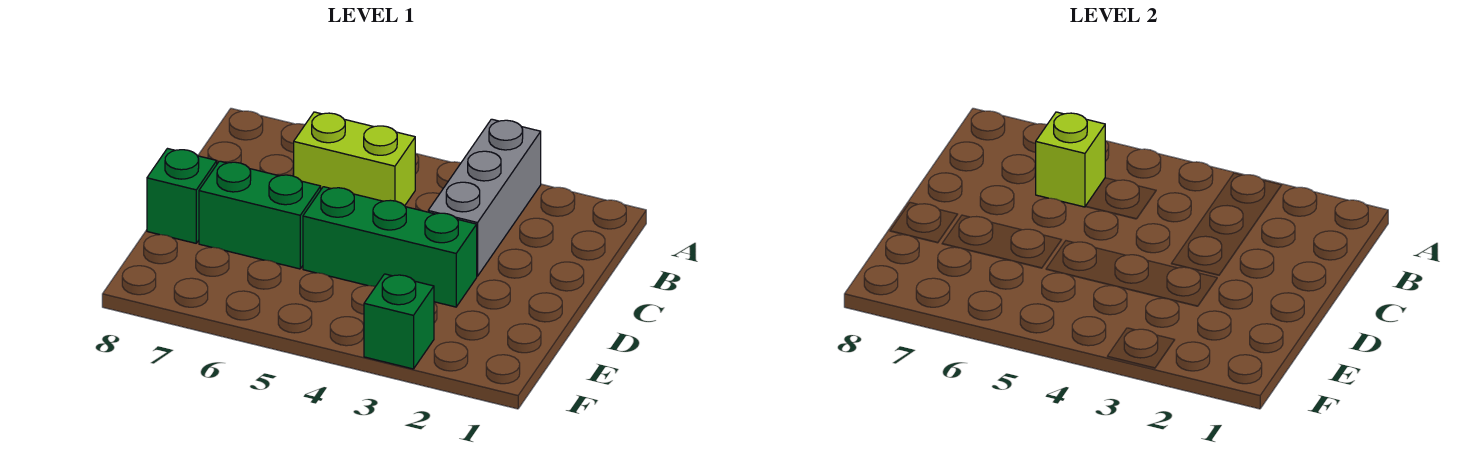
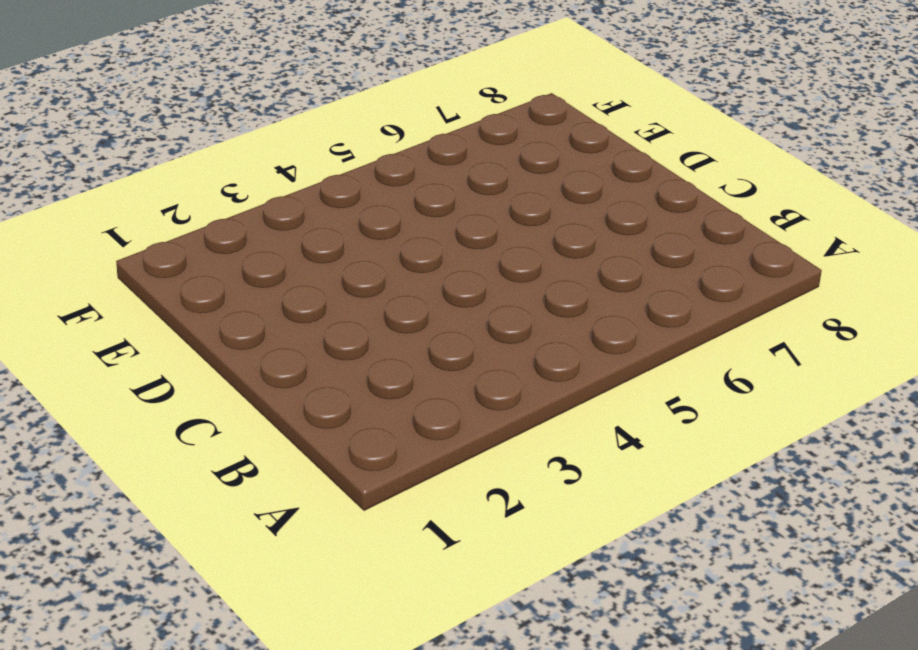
none -> grey brick A3:C3 level 1
none -> lime brick B5:B6 level 1

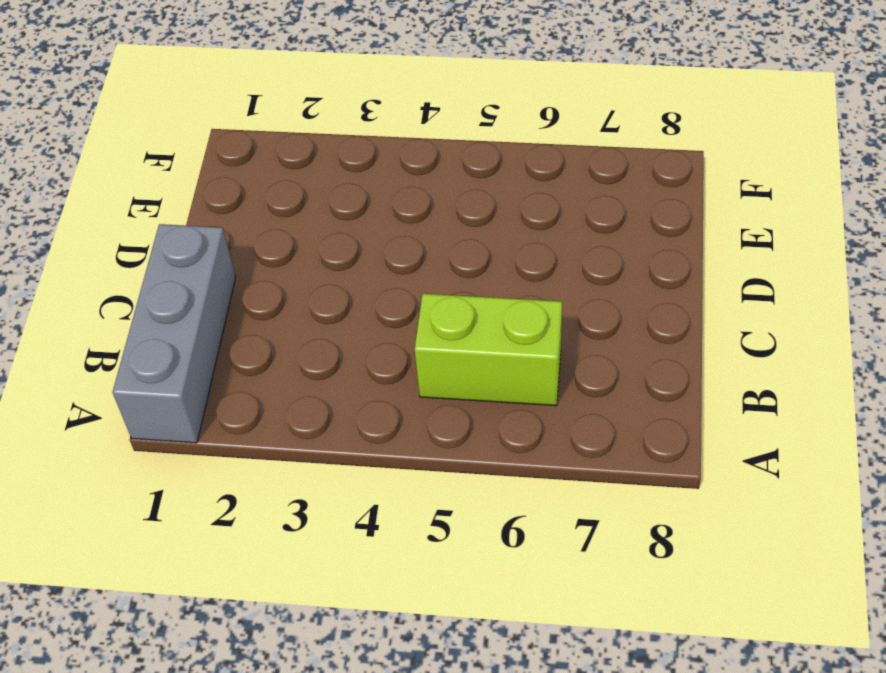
grey brick A1:C1 level 1 -> grey brick A3:C3 level 1
none -> green brick D3:D5 level 1
none -> green brick D6:D7 level 1

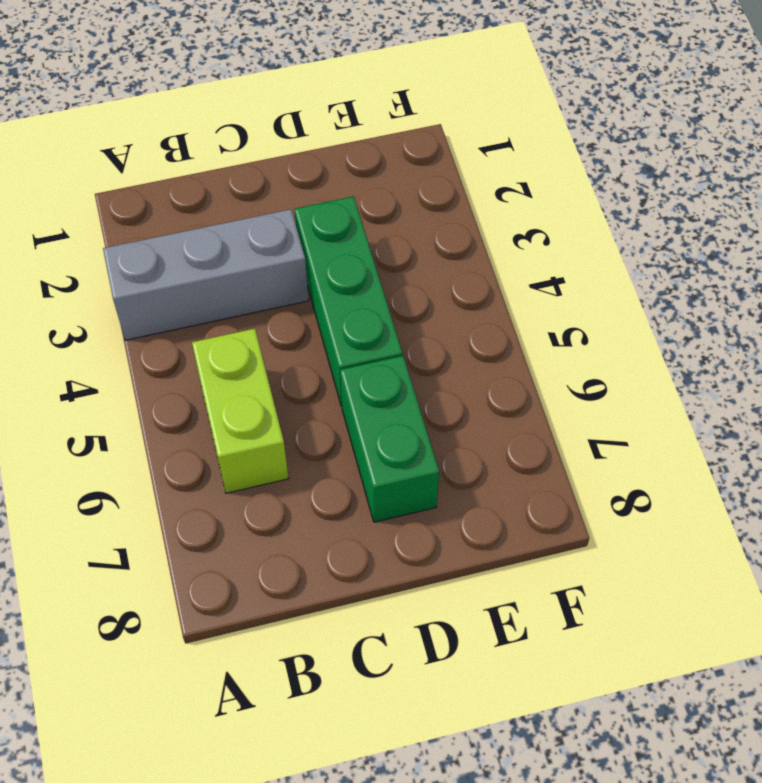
none -> green brick D8 level 1
none -> green brick F3 level 1

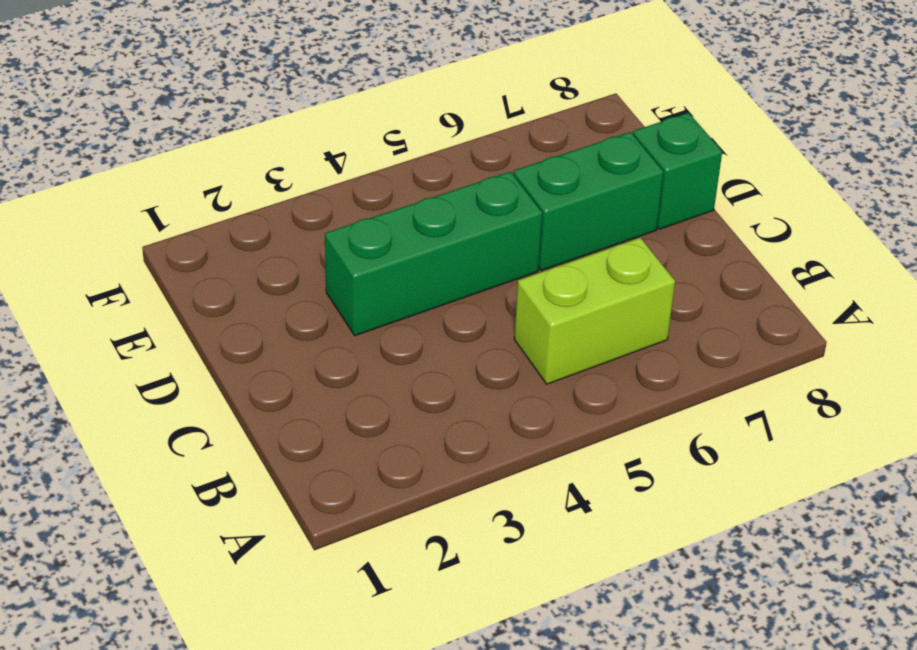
none -> grey brick A3:C3 level 1
none -> green brick F3 level 1

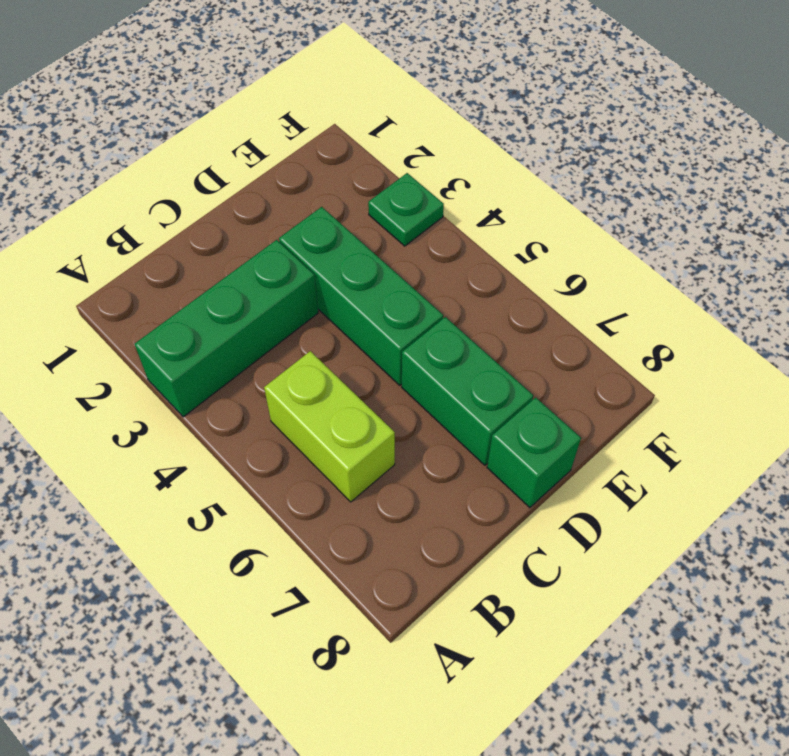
green brick A3:C3 level 1 -> grey brick A3:C3 level 1
green plate F3 level 1 -> green brick F3 level 1
none -> lime brick B6 level 2

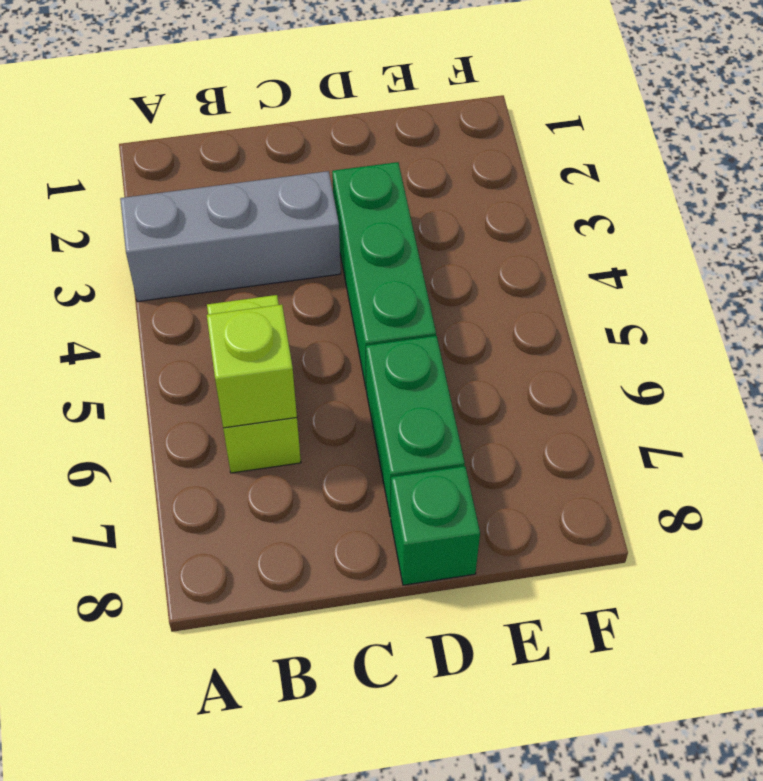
none -> green brick F3 level 1

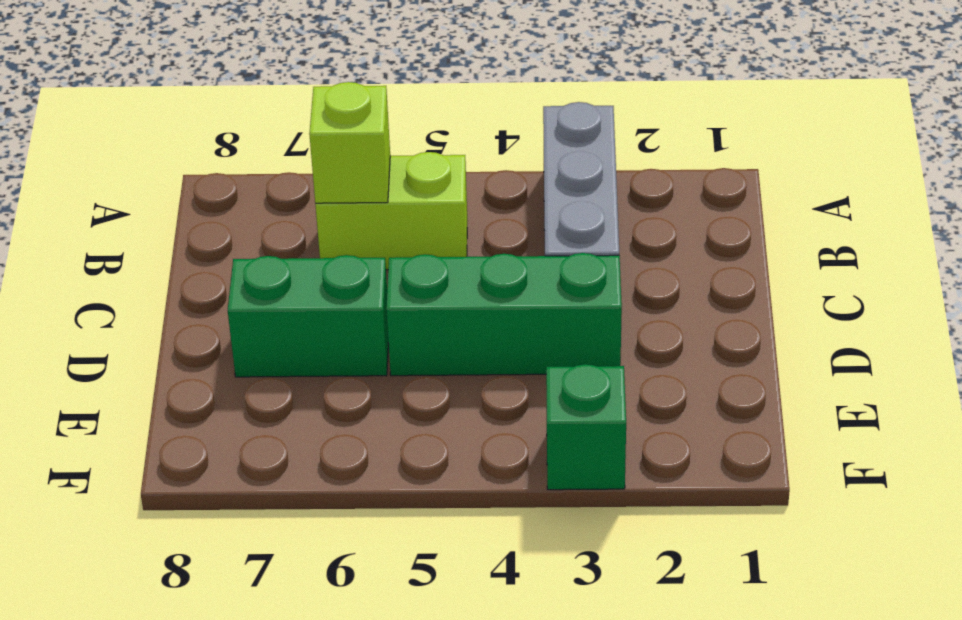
none -> green brick D8 level 1

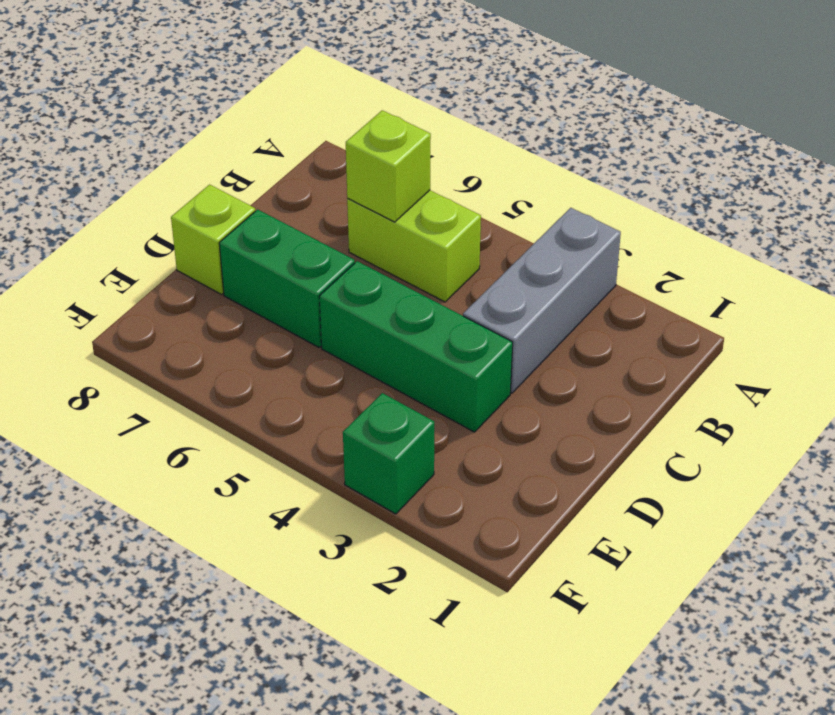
lime brick D8 level 1 -> green brick D8 level 1

